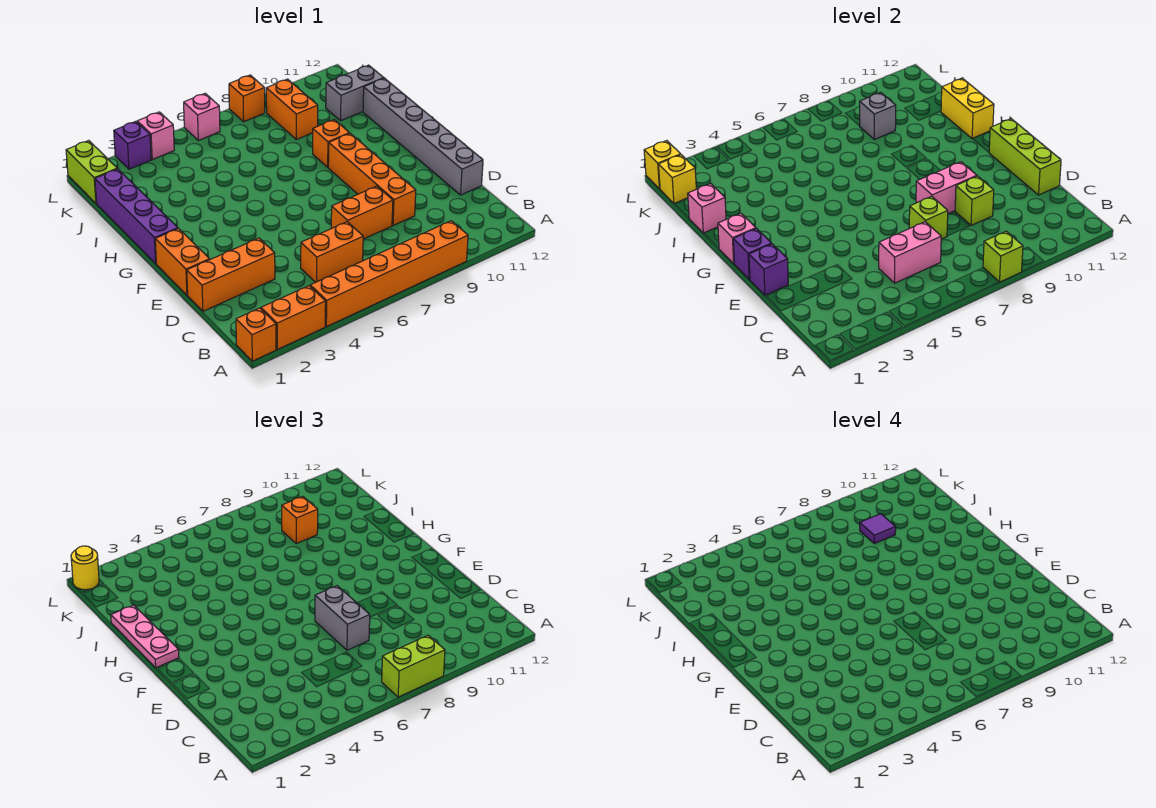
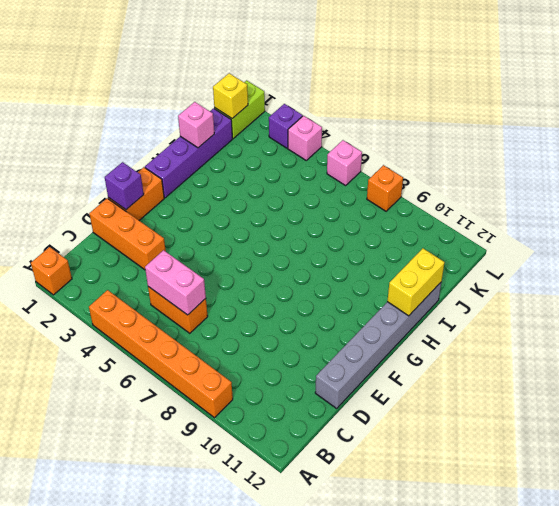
none -> orange brick A2:A3 level 1
none -> orange brick D7:D8 level 1
none -> orange brick D9:G9 level 1
none -> orange brick H9 level 1

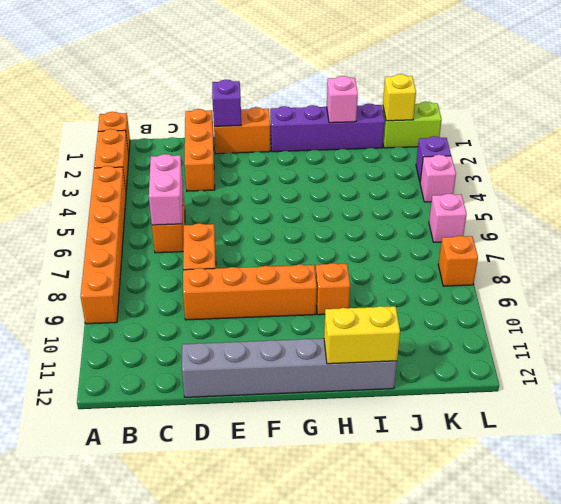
none -> orange brick J9:K9 level 1
none -> grey brick J11:J12 level 1
none -> lime brick A8 level 2
none -> lime brick D7 level 2

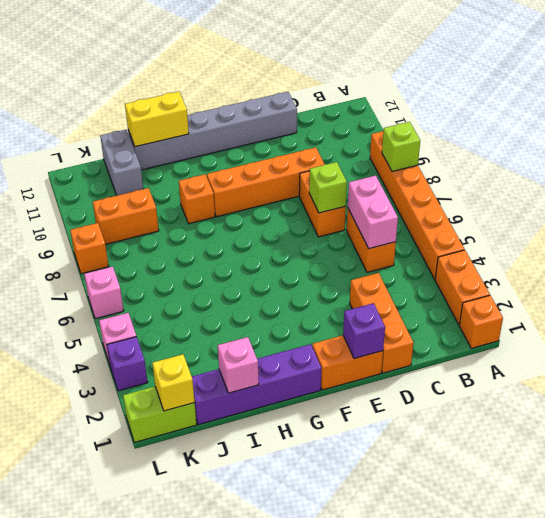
none -> lime brick D9 level 2
none -> lime brick D12:F12 level 2
none -> pink brick E8:E9 level 2
none -> purple brick F1 level 2

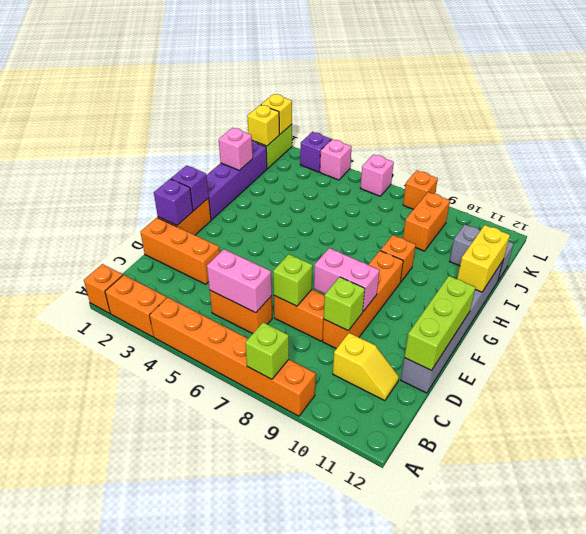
yellow slope C10:C11 level 1 top 10 -> none
none -> pink brick G1 level 2
none -> grey brick J9 level 2
none -> lime brick A7:A8 level 3
none -> grey brick D7:E7 level 3

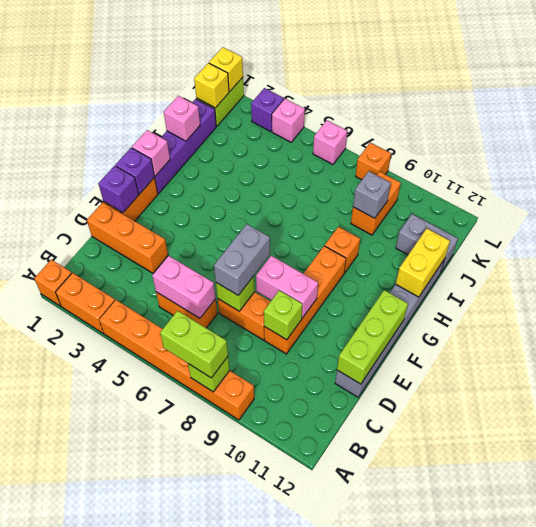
none -> pink plate G1:I1 level 3
none -> orange brick J9 level 3
none -> yellow round brick L1 level 3
none -> purple tile J9 level 4

